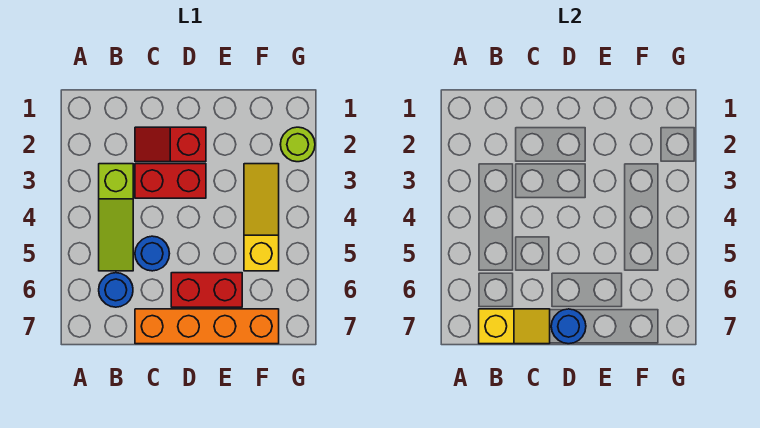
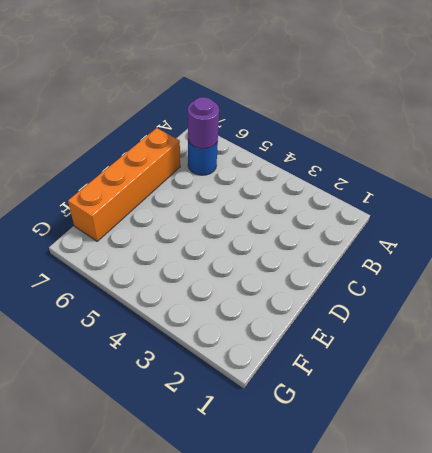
purple round brick B6 level 2 -> none
none -> lime slope B3:B5 level 1 top 3
none -> red slope C2:D2 level 1 top D

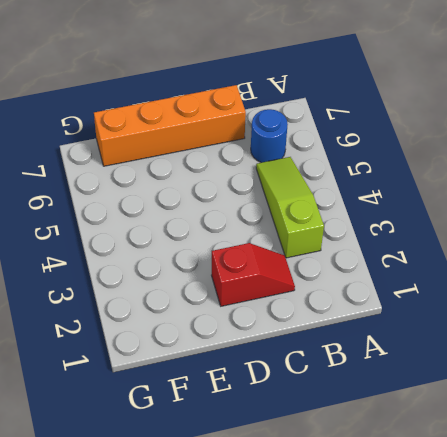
none -> red brick C3:D3 level 1
none -> blue round brick C5 level 1

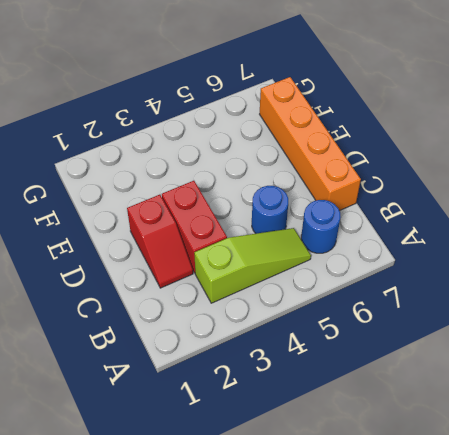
none -> red brick D6:E6 level 1
none -> yellow slope F3:F5 level 1 top 5

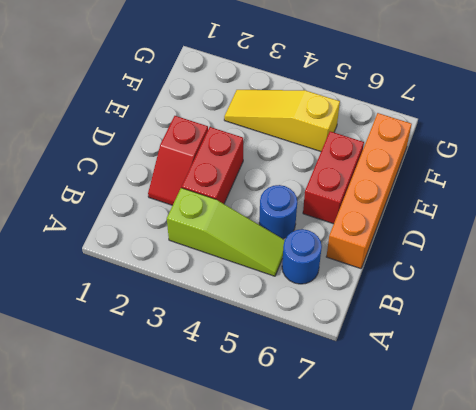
none -> lime round brick G2 level 1
none -> yellow slope B7:C7 level 2 top B

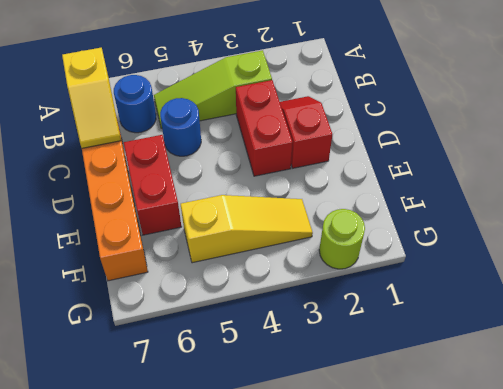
none -> blue round brick D7 level 2

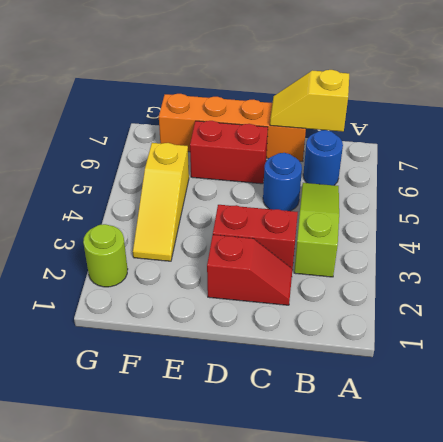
none -> blue round brick D7 level 2

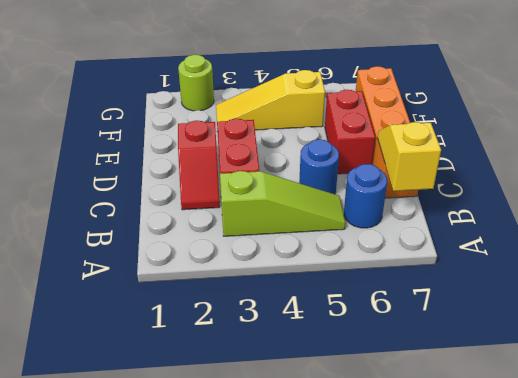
none -> blue round brick D7 level 2

